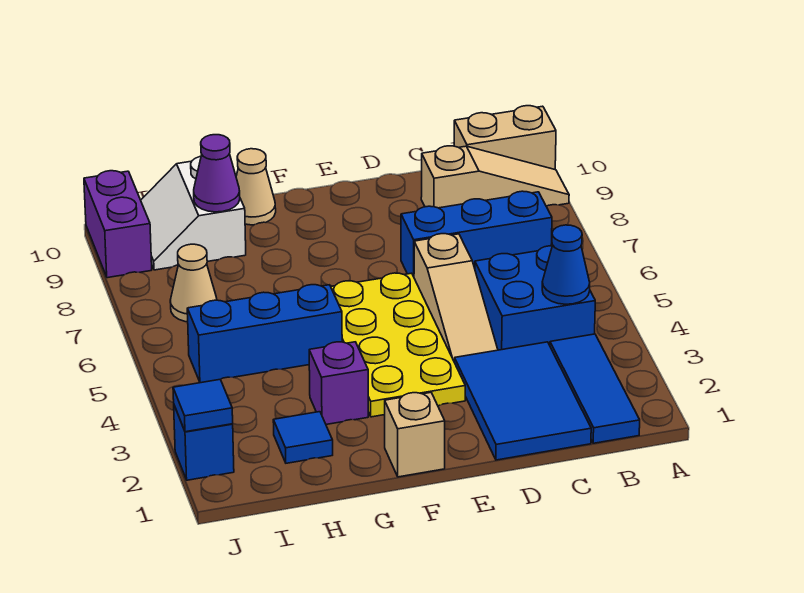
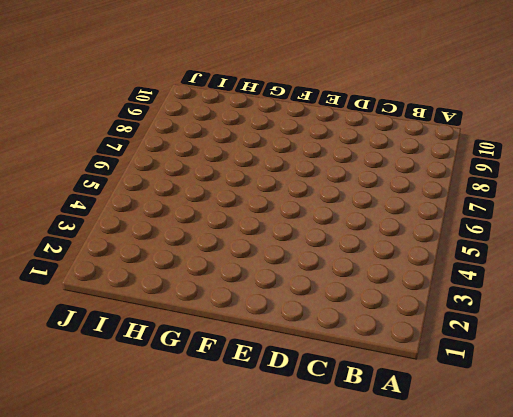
none -> tan slope A9:C9 level 1 top C
none -> tan brick A10:B10 level 1
none -> blue tile B1:B3 level 1

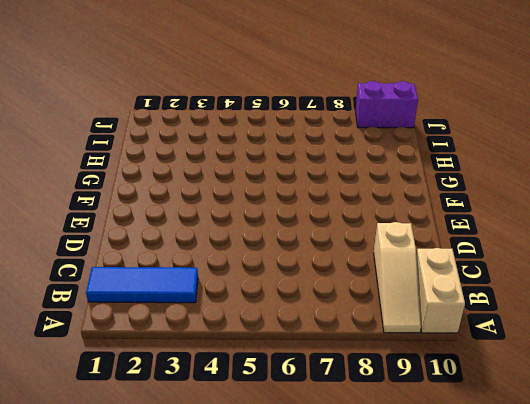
none -> blue brick B4:C5 level 1
none -> blue brick B7:D7 level 1
none -> blue tile C1:D3 level 1

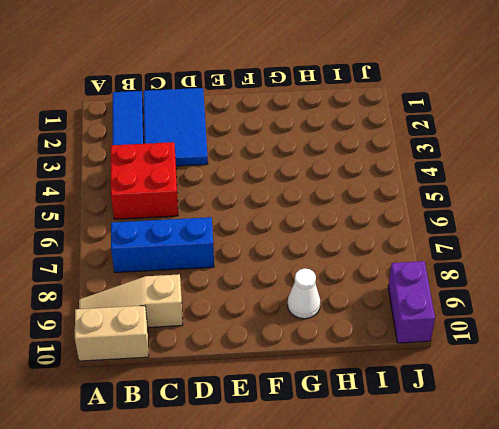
red brick B4:C5 level 1 -> blue brick B4:C5 level 1
white cone G9 level 1 -> none
none -> tan slope D4:D6 level 1 top 6
none -> yellow plate E3:F6 level 1
none -> tan brick F1 level 1

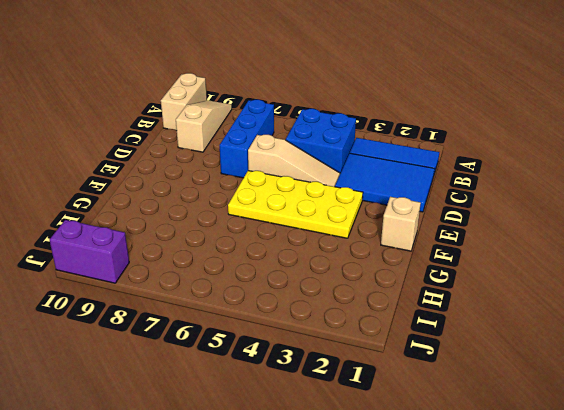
none -> purple brick G3 level 1
none -> blue brick G5:I5 level 1
none -> tan cone G10 level 1

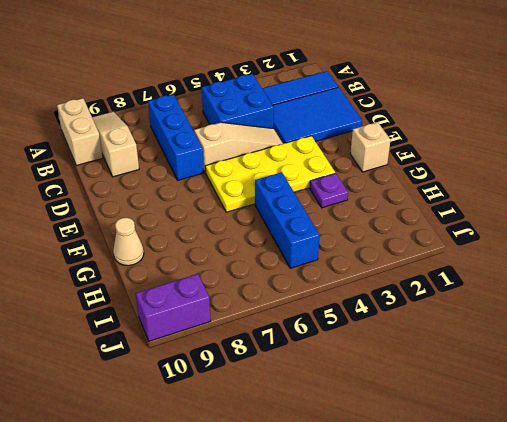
purple plate G3 level 1 -> purple brick G3 level 1
none -> blue tile H2 level 1
none -> white slope H9:I10 level 1 top H
none -> tan cone I7 level 1

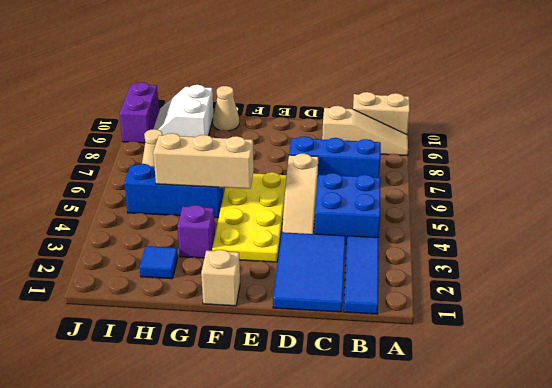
tan brick F5:H5 level 2 -> none
none -> blue brick J2 level 1
none -> blue cone B4 level 2
none -> purple cone H9 level 2

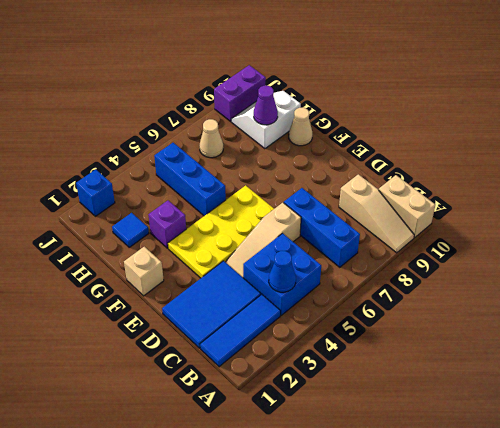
none -> blue tile J2 level 2

